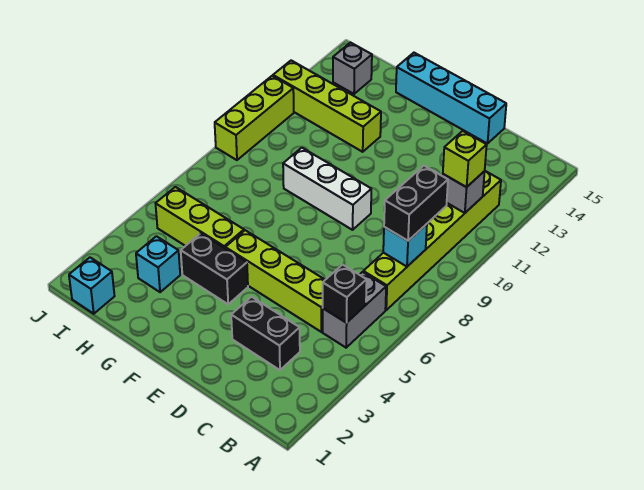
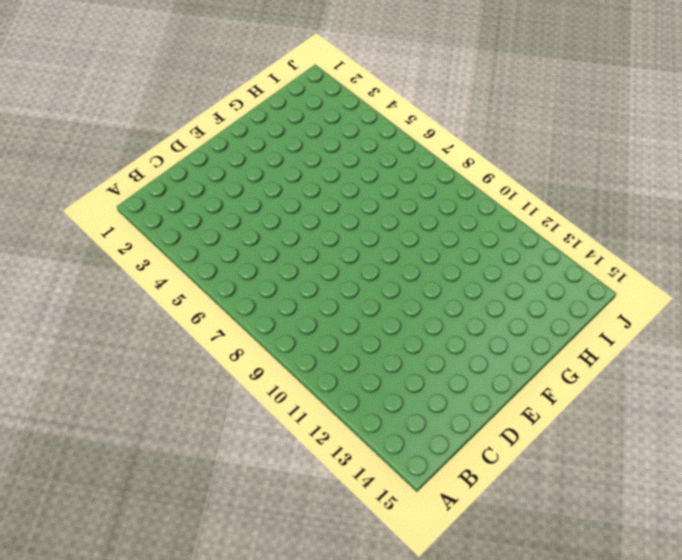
none -> grey brick B5:B6 level 1
none -> lime brick B7:B12 level 1
none -> black brick C3:D3 level 1

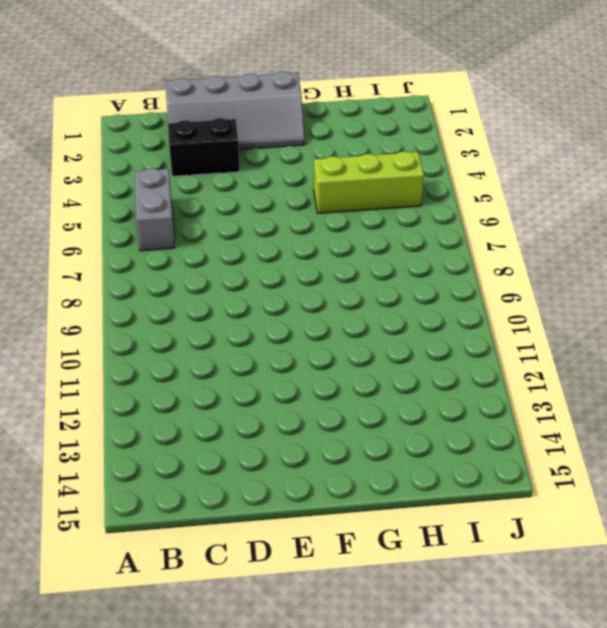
grey slope C1:F2 level 1 top 1 -> none
none -> lime brick B7:B12 level 1
none -> lime brick C5:F5 level 1
none -> cyan brick D15:G15 level 1

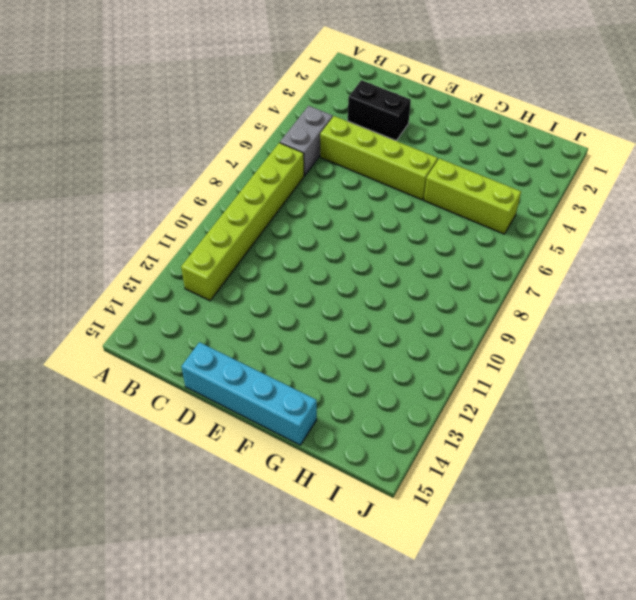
none -> white brick E9:G9 level 1
none -> black brick F4:G4 level 1
none -> lime brick G12:J12 level 1

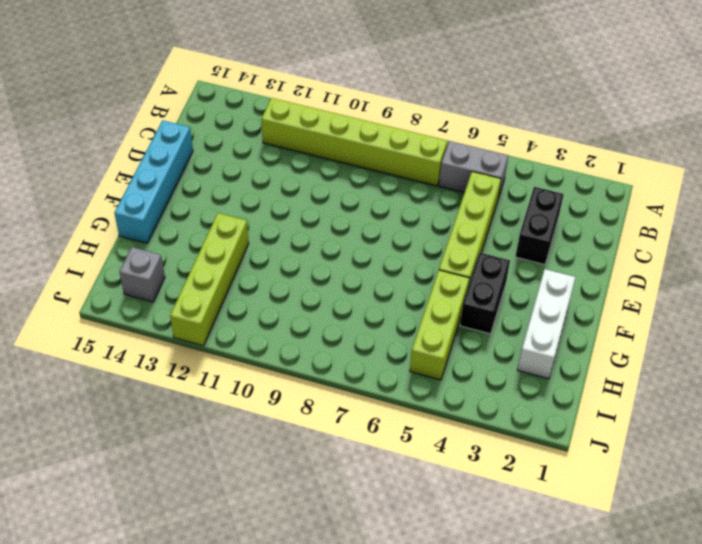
white brick F2:H2 level 1 -> white brick E9:G9 level 1
none -> cyan brick H3 level 1
none -> cyan brick I1 level 1
none -> lime brick J9:J11 level 1

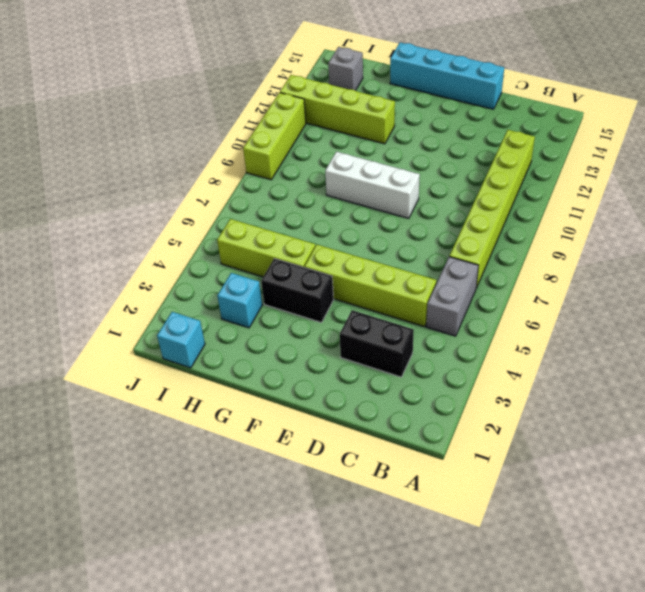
none -> black brick B5 level 2
none -> cyan brick B8 level 2
none -> grey brick B11 level 2

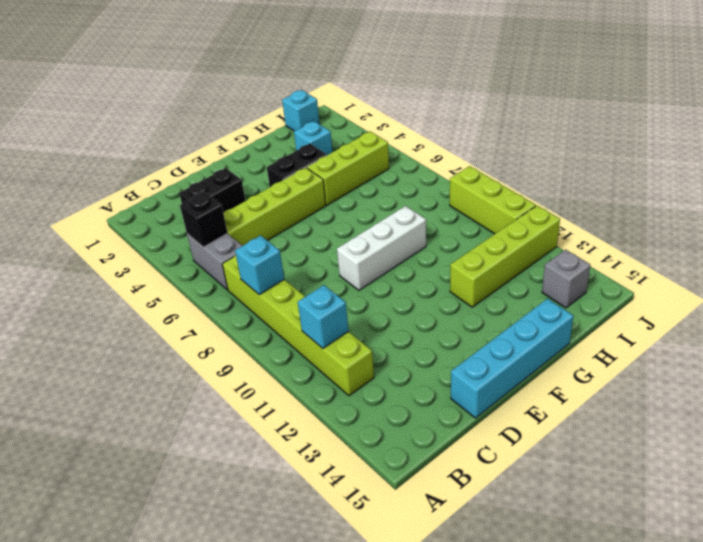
cyan brick B11 level 2 -> grey brick B11 level 2
none -> black brick B8:B9 level 3
none -> lime brick B11 level 3

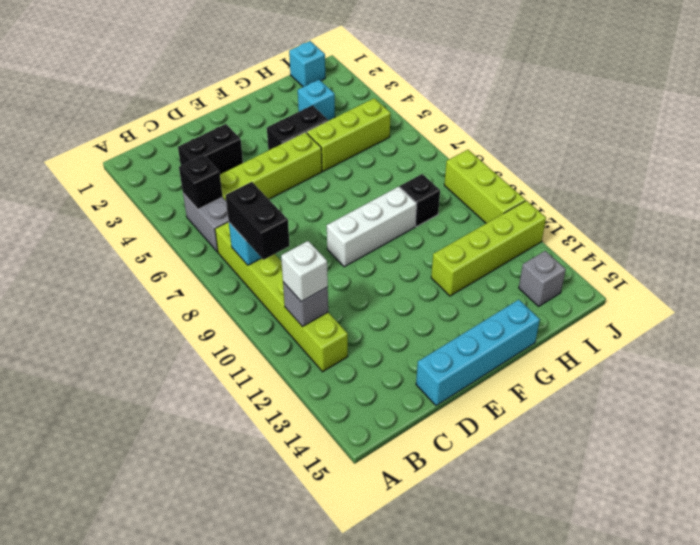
white brick B11 level 3 -> lime brick B11 level 3
black brick H9 level 1 -> none

